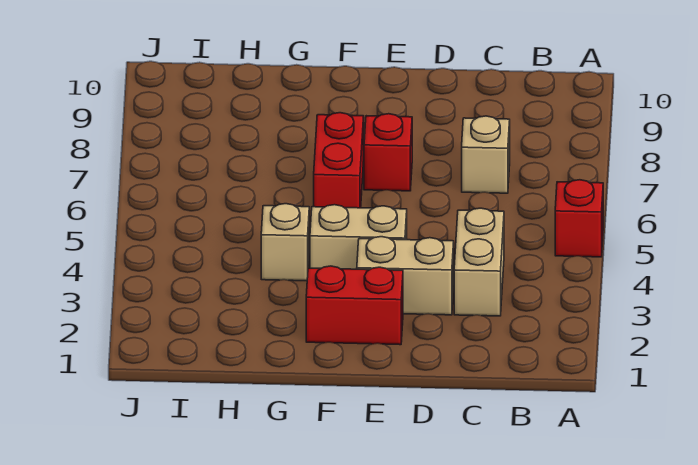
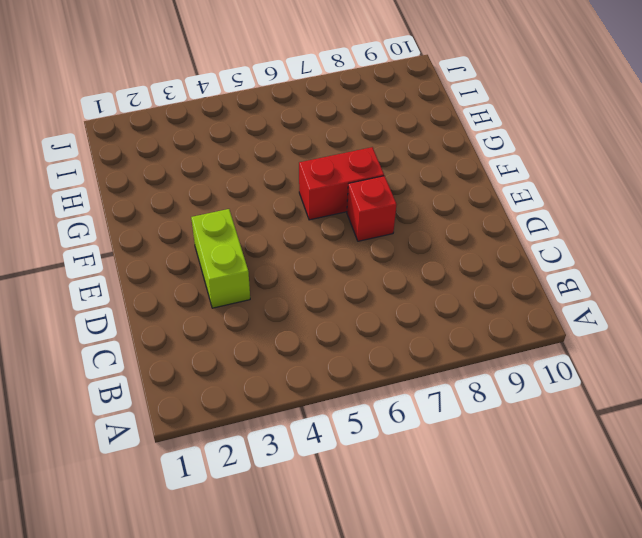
lime brick D3:E3 level 1 -> tan brick D3:E3 level 1
none -> red brick A5 level 1
none -> tan brick C3:C4 level 1

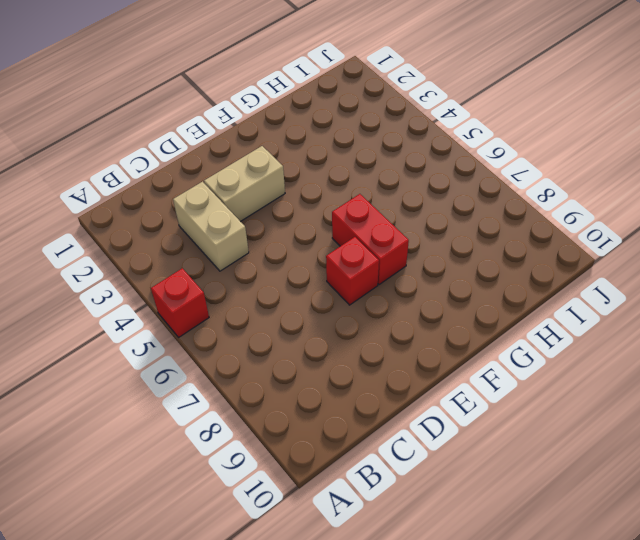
none -> tan brick C7 level 1
none -> red brick E2:F2 level 1

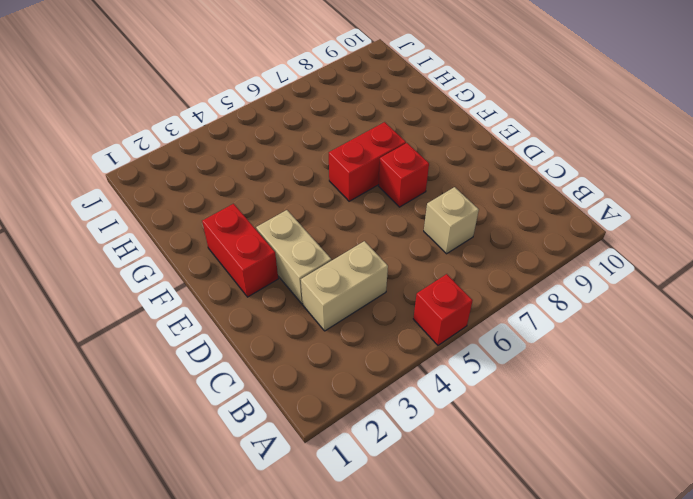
none -> tan brick E4:F4 level 1
none -> tan brick G4 level 1

